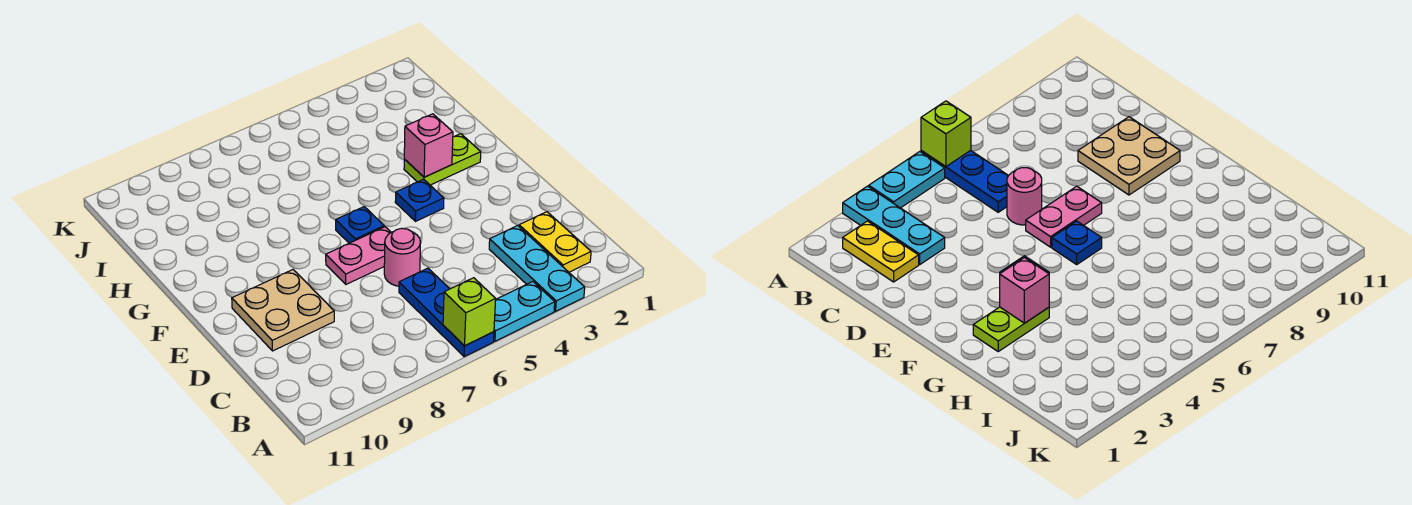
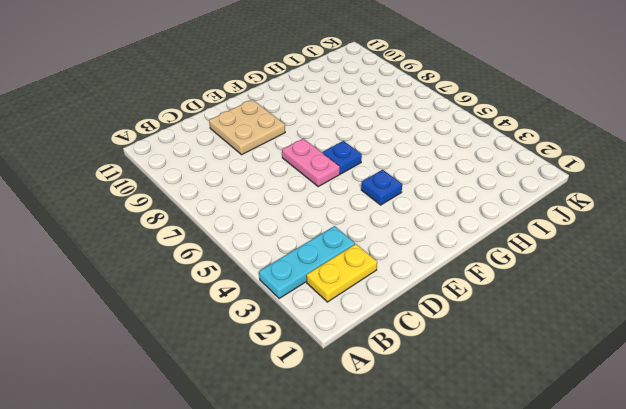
none -> cyan plate A4:A5 level 1
none -> blue plate A6:C6 level 1
none -> pink round brick D6 level 1

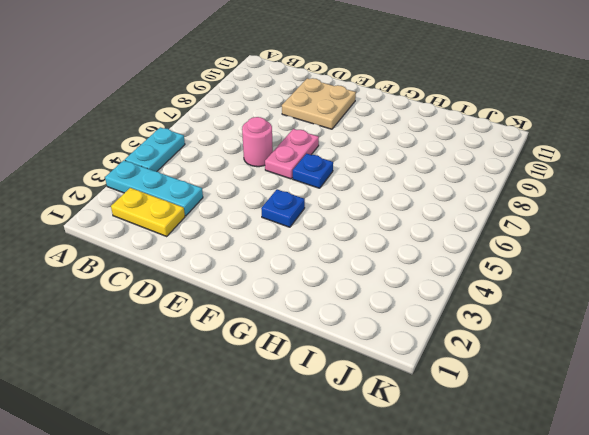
none -> blue plate A6:C6 level 1
none -> lime plate G2:G3 level 1
none -> lime brick A6 level 2

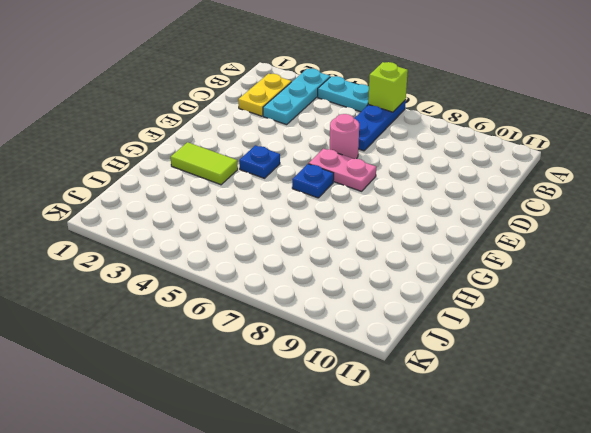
lime tile G2:G3 level 1 -> lime plate G2:G3 level 1
none -> tan plate D9:E10 level 1
none -> pink brick G3 level 2

